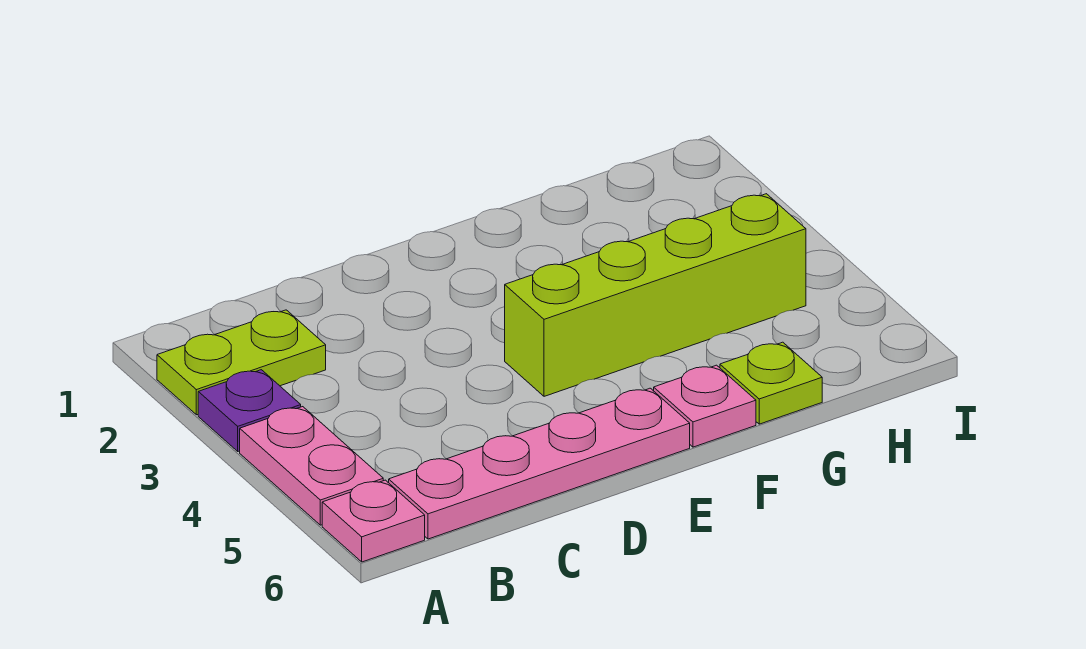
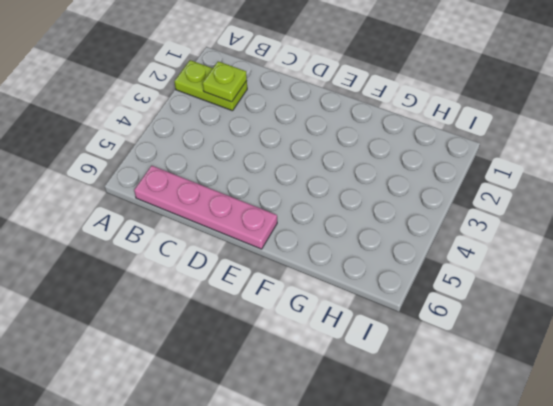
lime plate B2 level 2 -> lime plate G6 level 1
none -> purple plate A3 level 1
none -> pink plate A4:A5 level 1

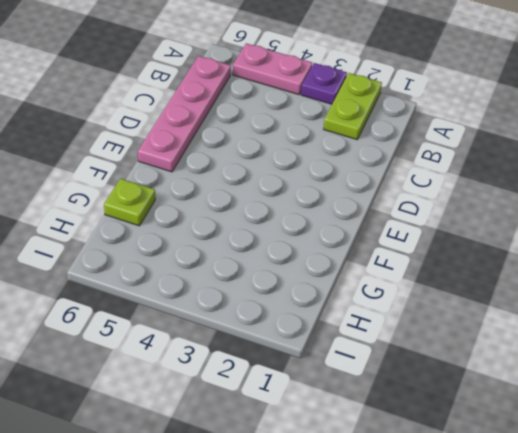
none -> pink plate A6 level 1
none -> lime brick E4:H4 level 1

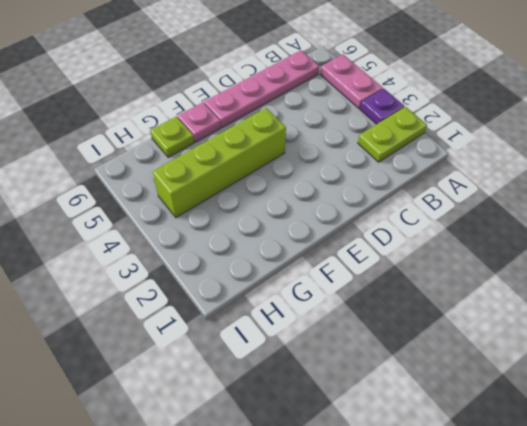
none -> pink plate A6 level 1

